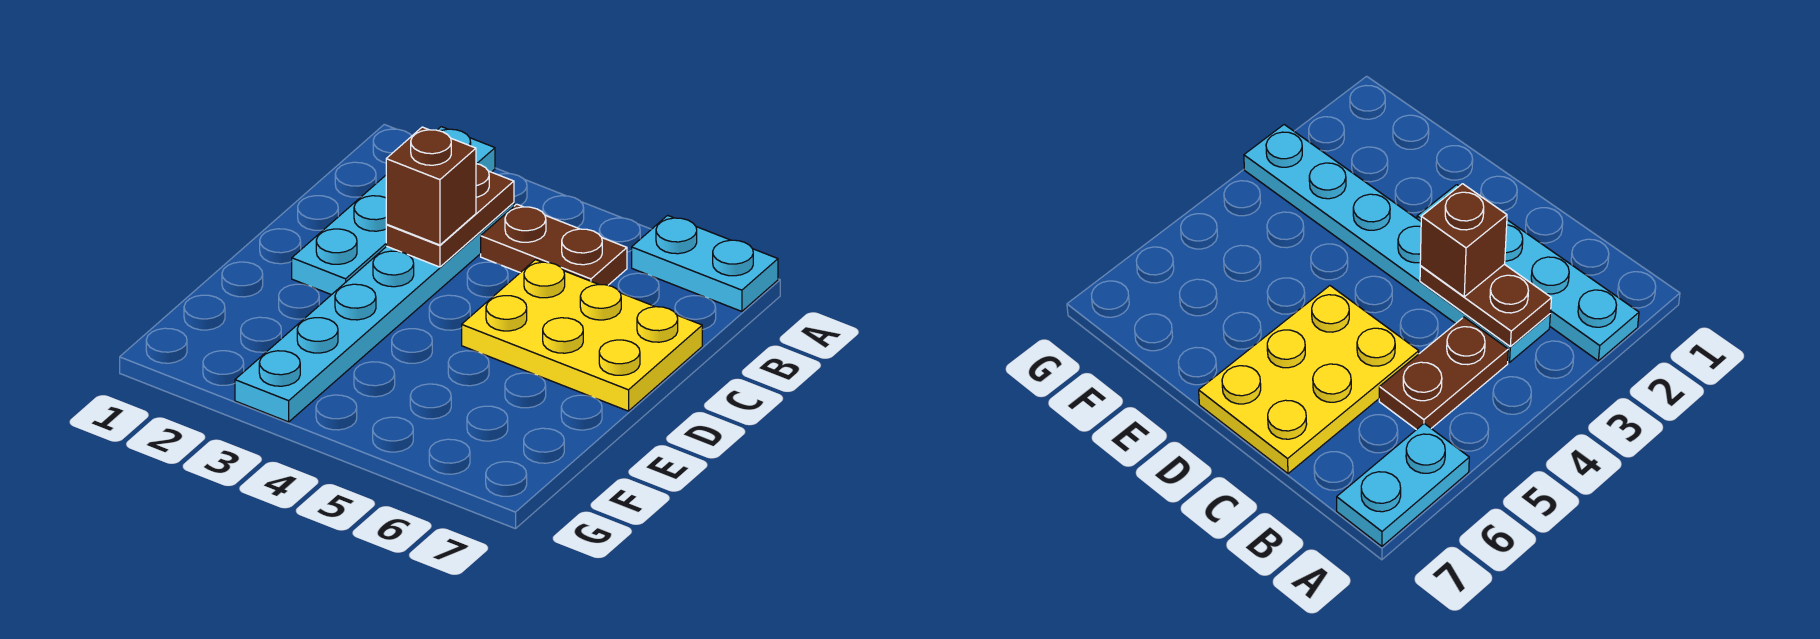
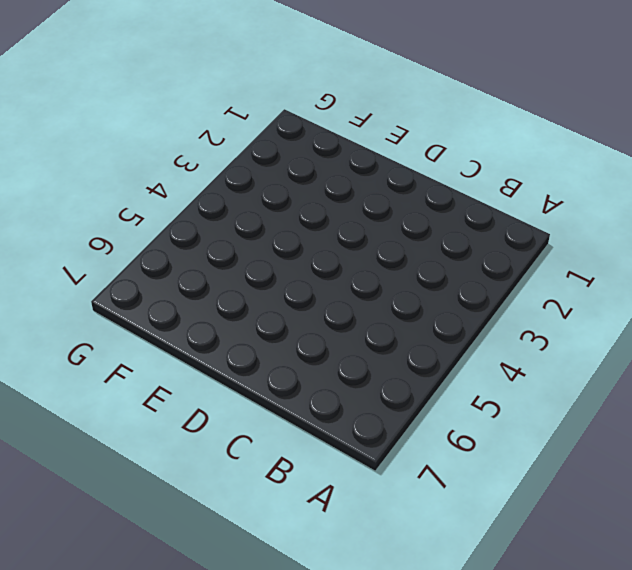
none -> cyan plate A2:D2 level 1
none -> cyan plate A6:A7 level 1

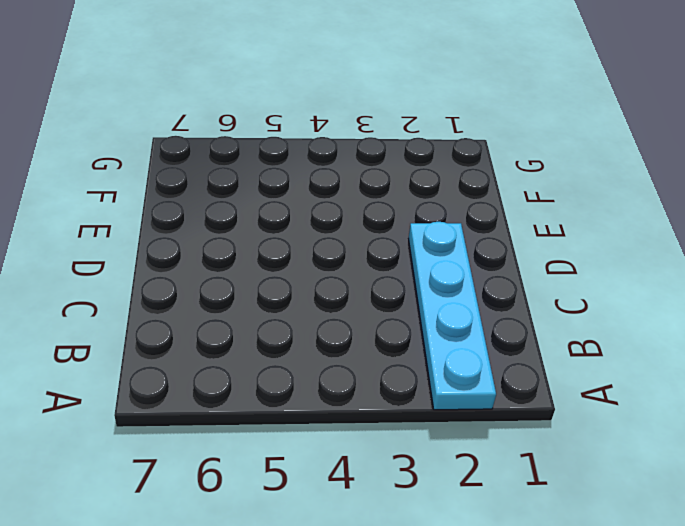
none -> cyan plate A6:A7 level 1
none -> cyan plate B3:G3 level 1

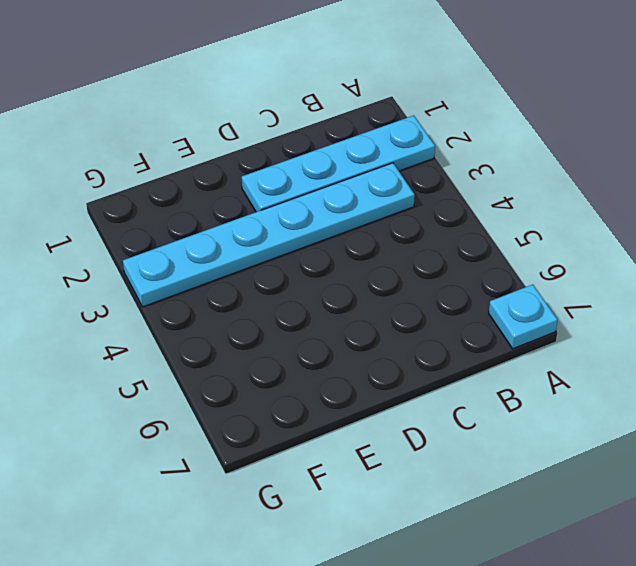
cyan plate A7 level 1 -> cyan plate A6:A7 level 1
none -> brown plate B4:B5 level 1
none -> yellow plate C5:D7 level 1

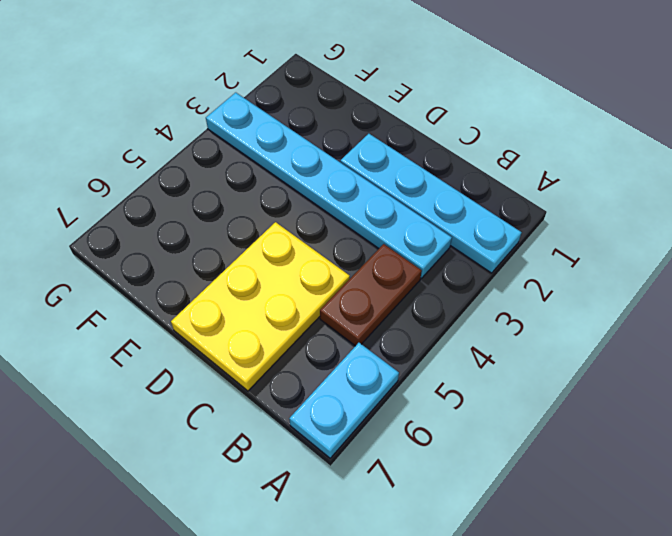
none -> brown plate B3:C3 level 2
none -> brown brick C3 level 3

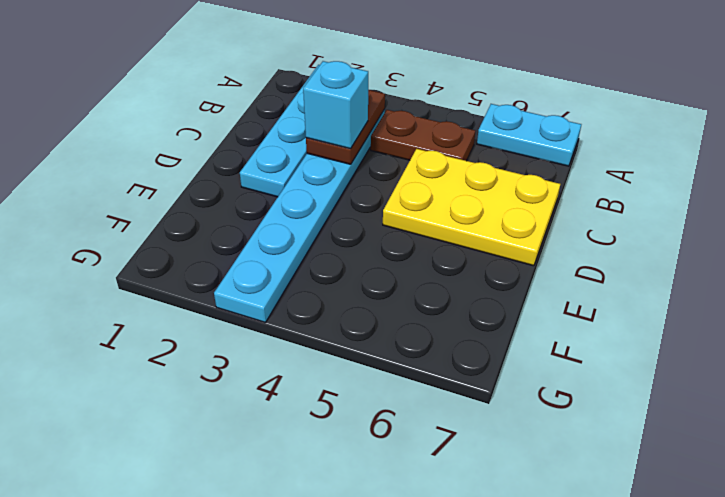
cyan brick C3 level 3 -> brown brick C3 level 3

